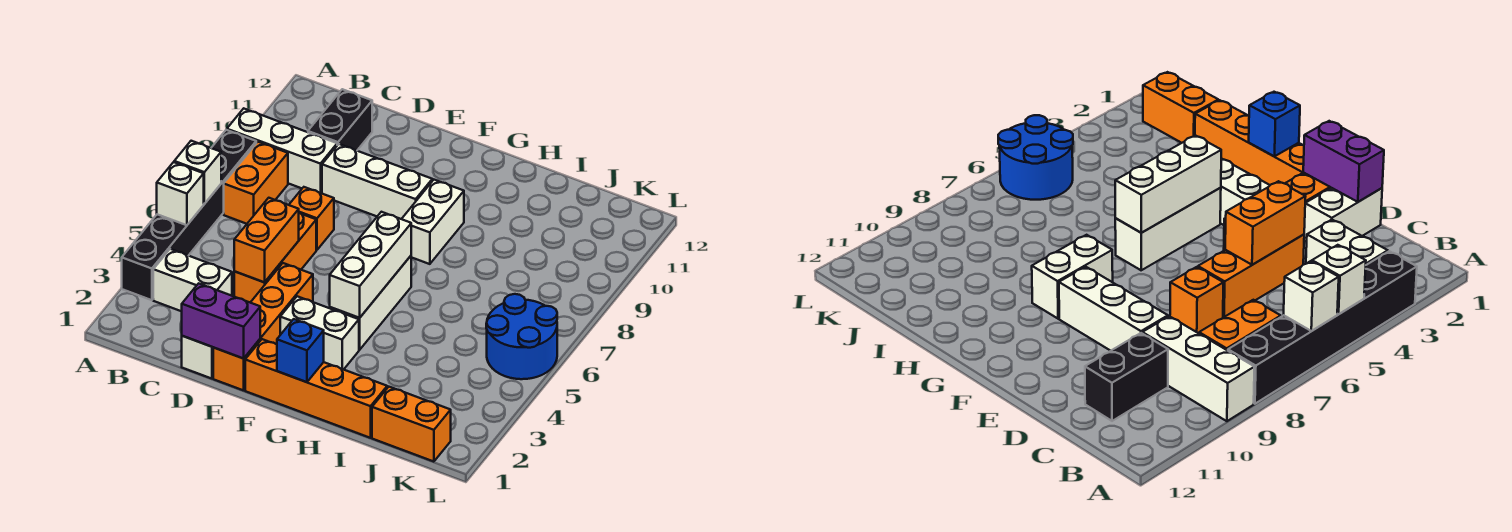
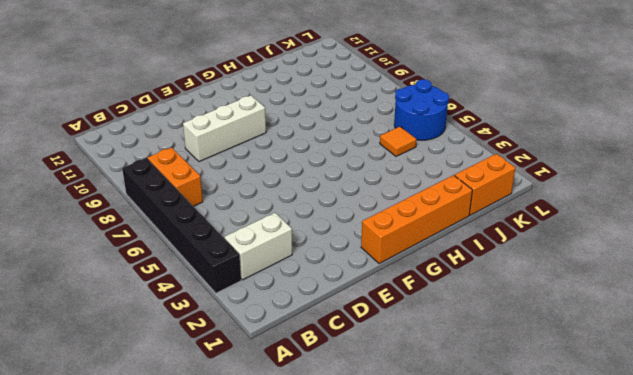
orange tile J5 level 1 -> none
none -> white brick A9:C9 level 1
none -> black brick C10:C11 level 1
none -> white brick D1:D2 level 1

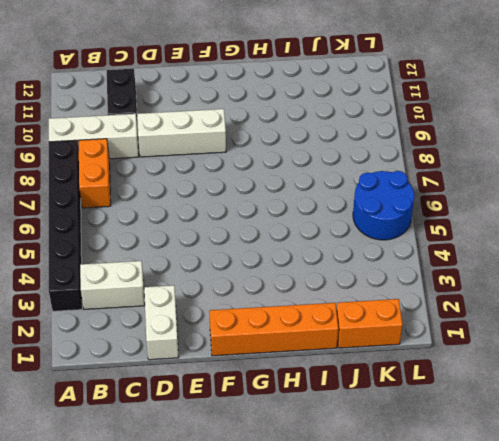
none -> orange brick D4:D6 level 1
none -> orange brick D7 level 1
none -> orange brick E1:E4 level 1

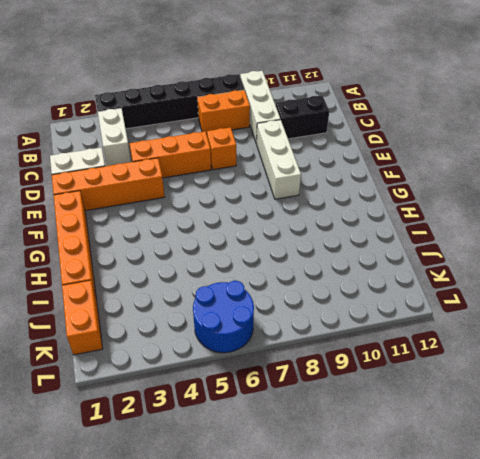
none -> white brick F3:G3 level 1
none -> white brick G4:G6 level 1
none -> white brick G8:G9 level 1

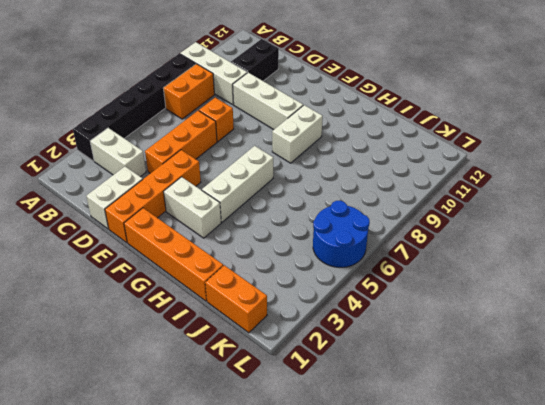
none -> white brick A5 level 2
none -> white brick A6 level 2
none -> purple brick D1:E1 level 2

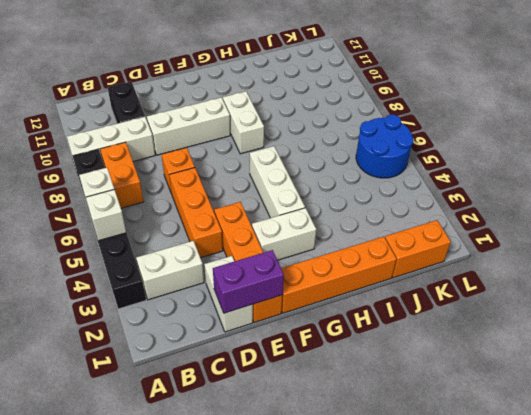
none -> orange brick D4:D5 level 2
none -> blue brick G1 level 2
none -> white brick G4:G6 level 2

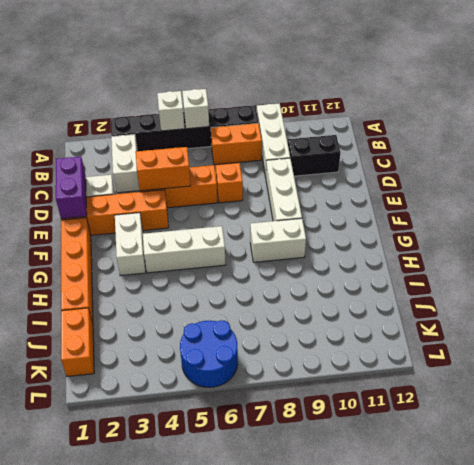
none -> blue brick G1 level 2
none -> white brick G4:G6 level 2

